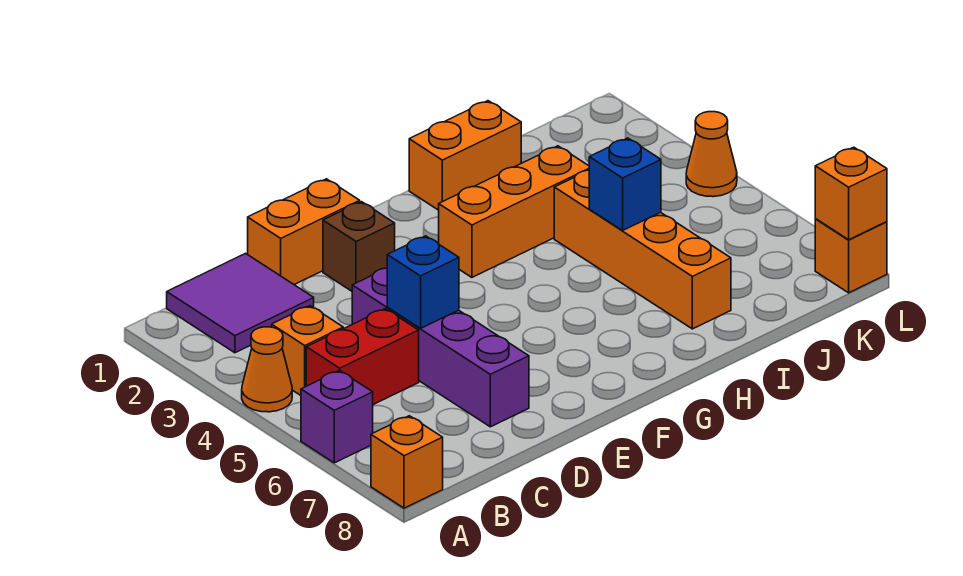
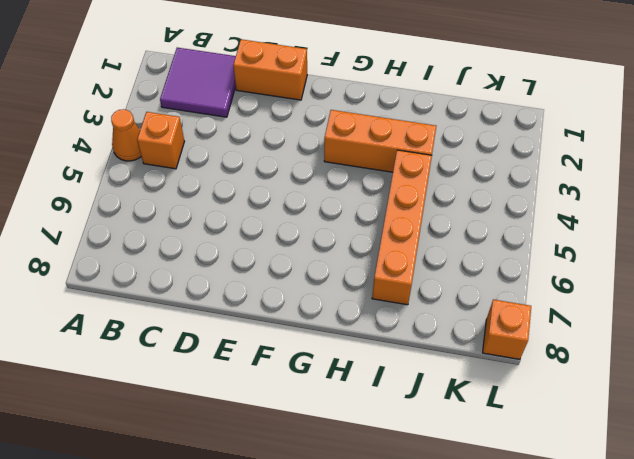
none -> purple brick A6 level 1
none -> orange brick A8 level 1
none -> red brick B5:C5 level 1

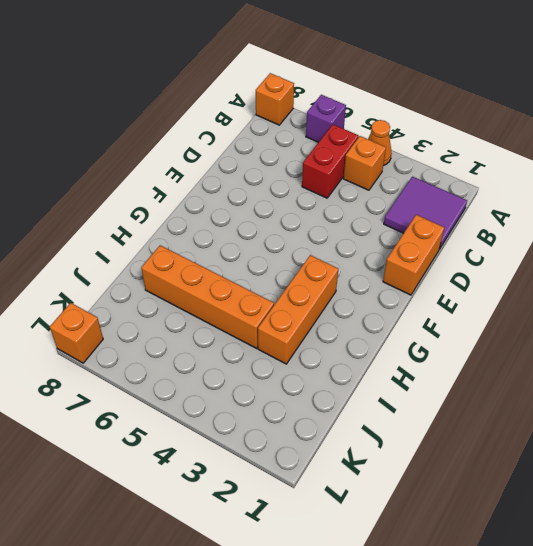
none -> purple brick D4:D7 level 1
none -> brown brick E2 level 1
none -> orange brick H1:I1 level 1

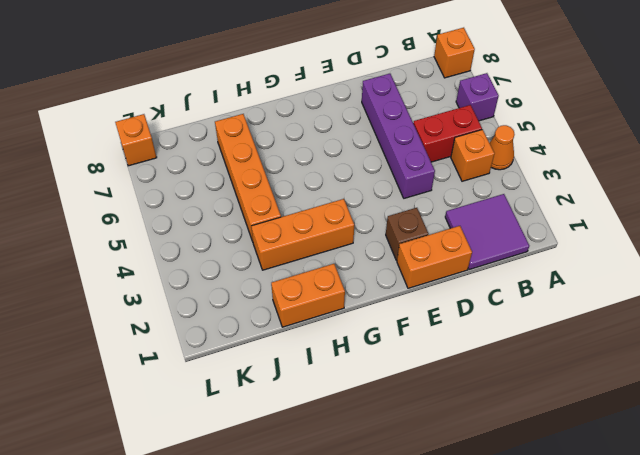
none -> orange cone L4 level 1
none -> blue brick D5 level 2
none -> blue brick I5 level 2

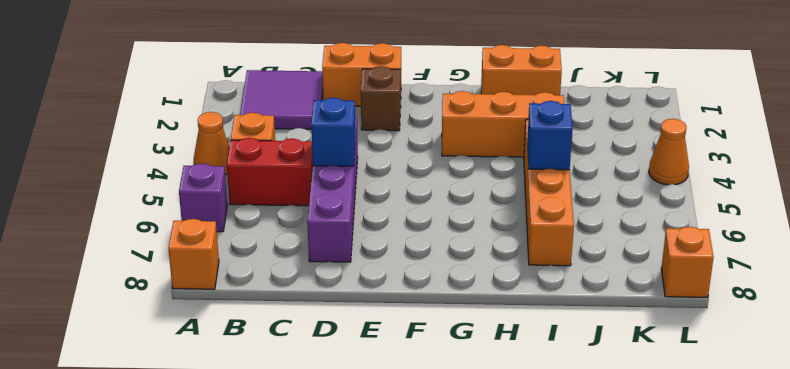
none -> orange brick L8 level 2

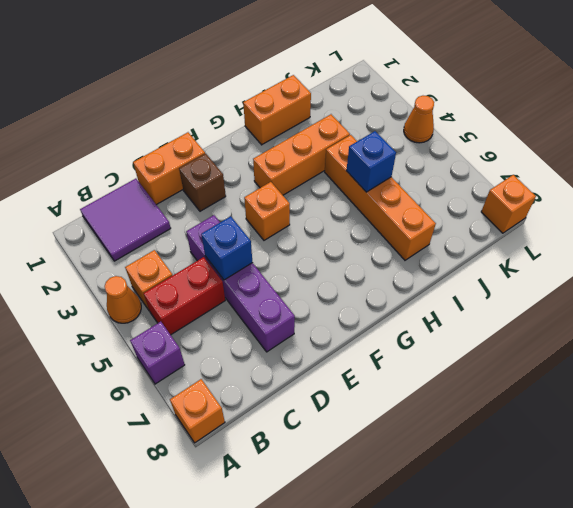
orange brick F4 level 1 -> orange brick L8 level 2

